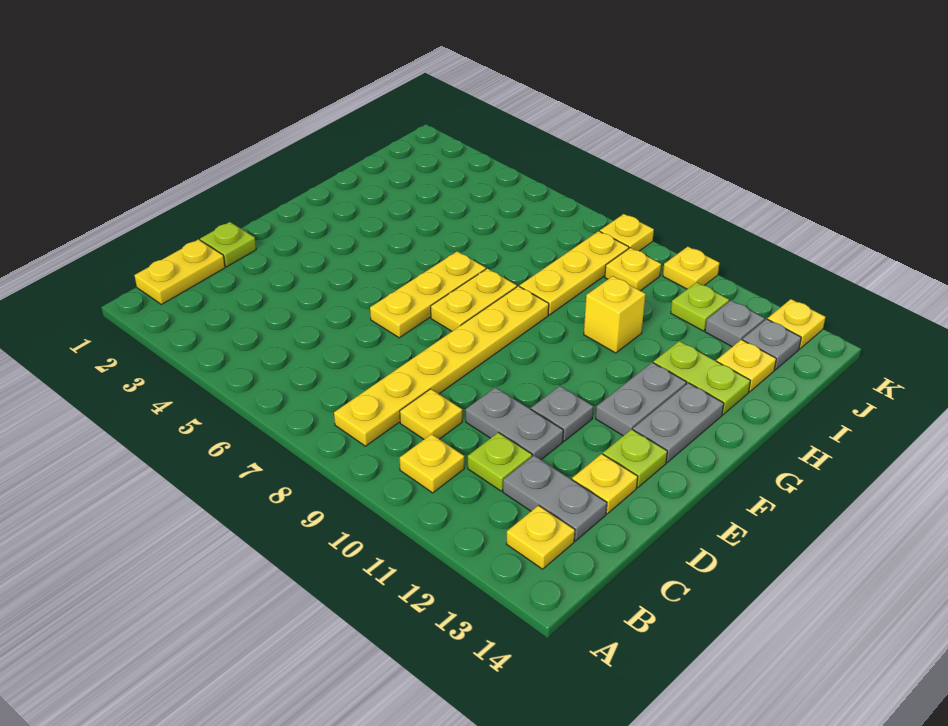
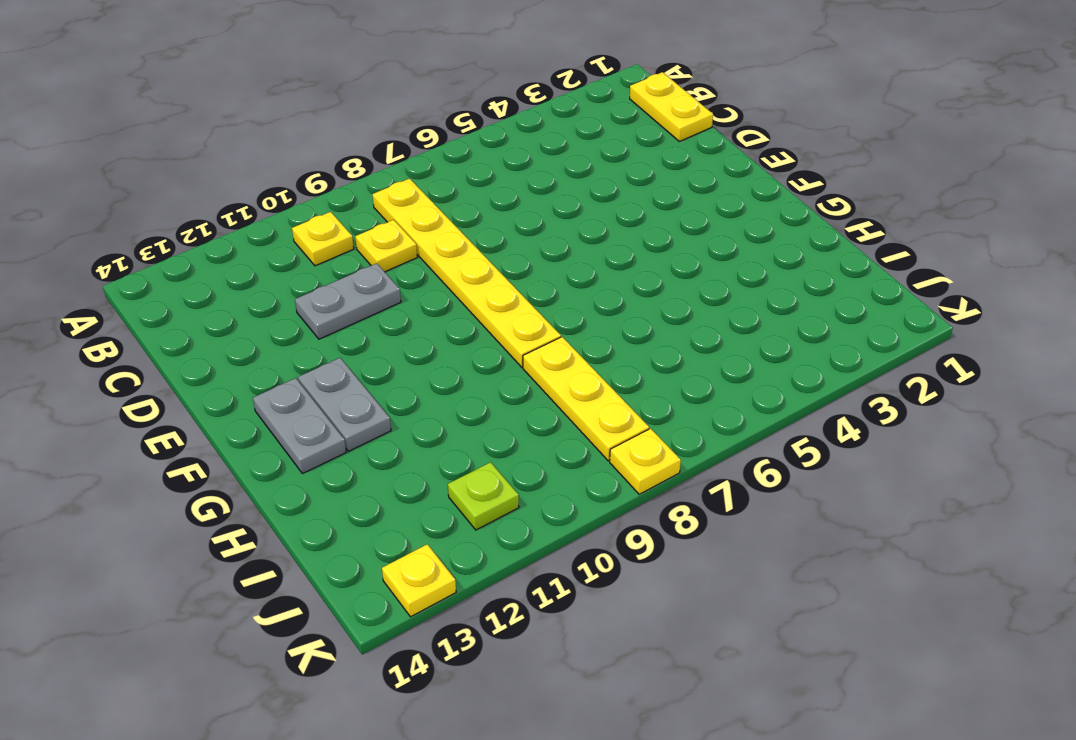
none -> yellow plate B13 level 1
none -> lime plate C11 level 1
none -> grey plate C12:C13 level 1

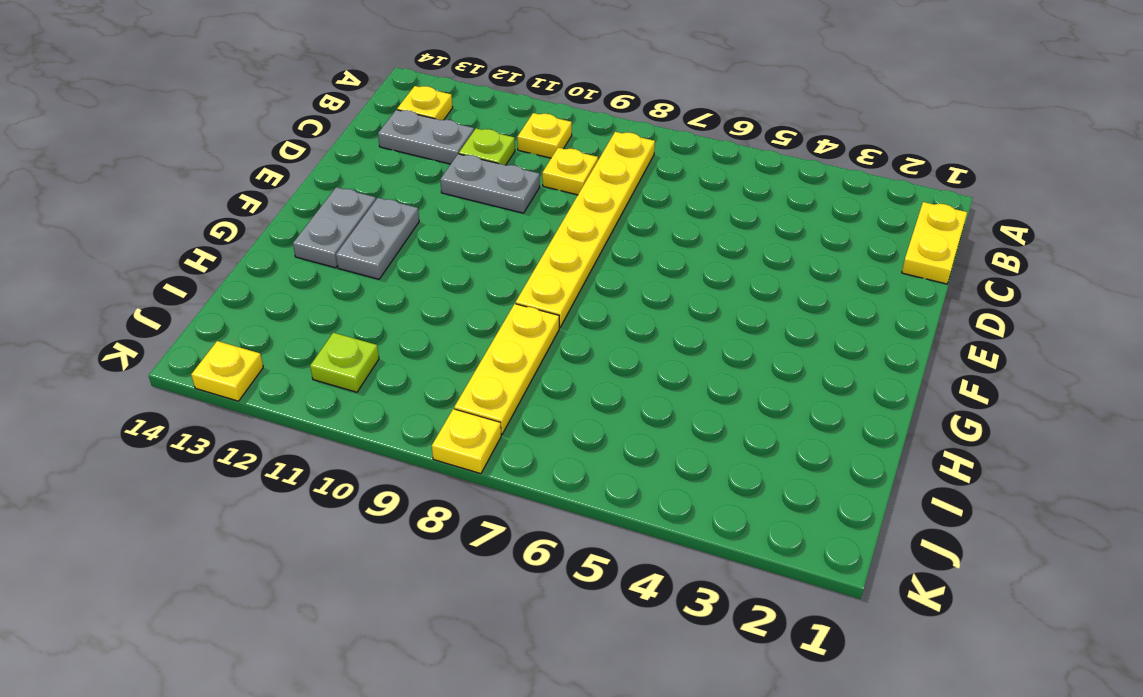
none -> lime plate D1 level 1
none -> yellow plate D13 level 1
none -> yellow plate E6:G6 level 1

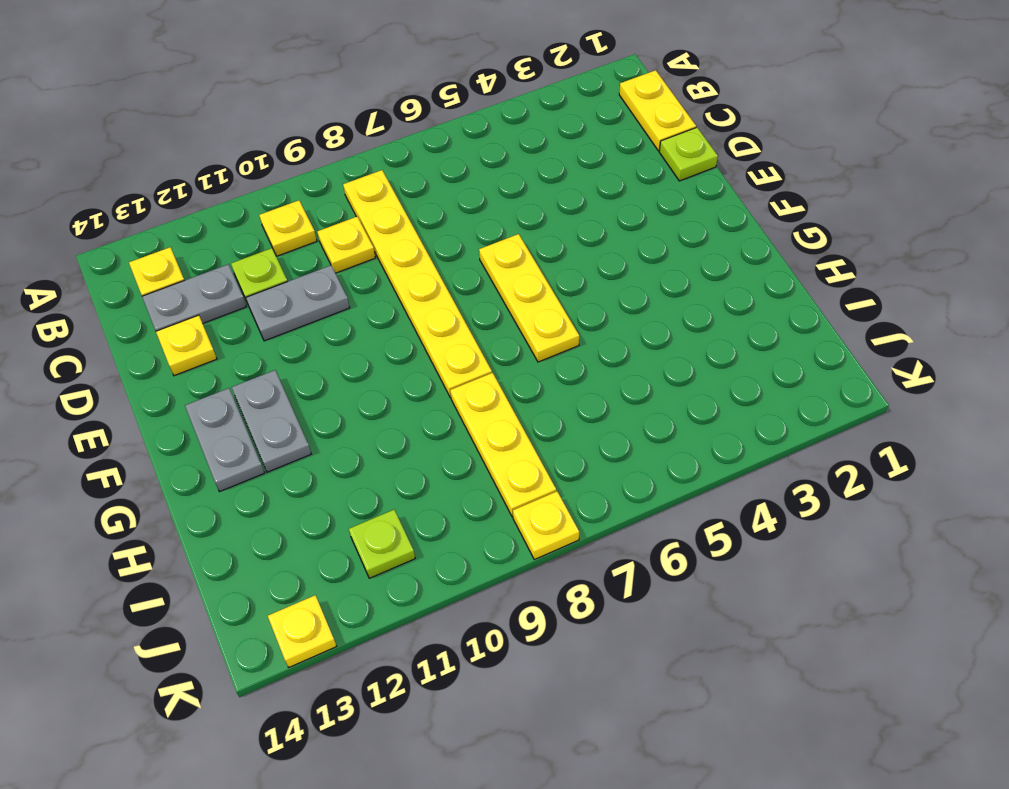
none -> grey plate E11 level 1
none -> lime plate E13 level 1
none -> yellow plate F7:G7 level 1

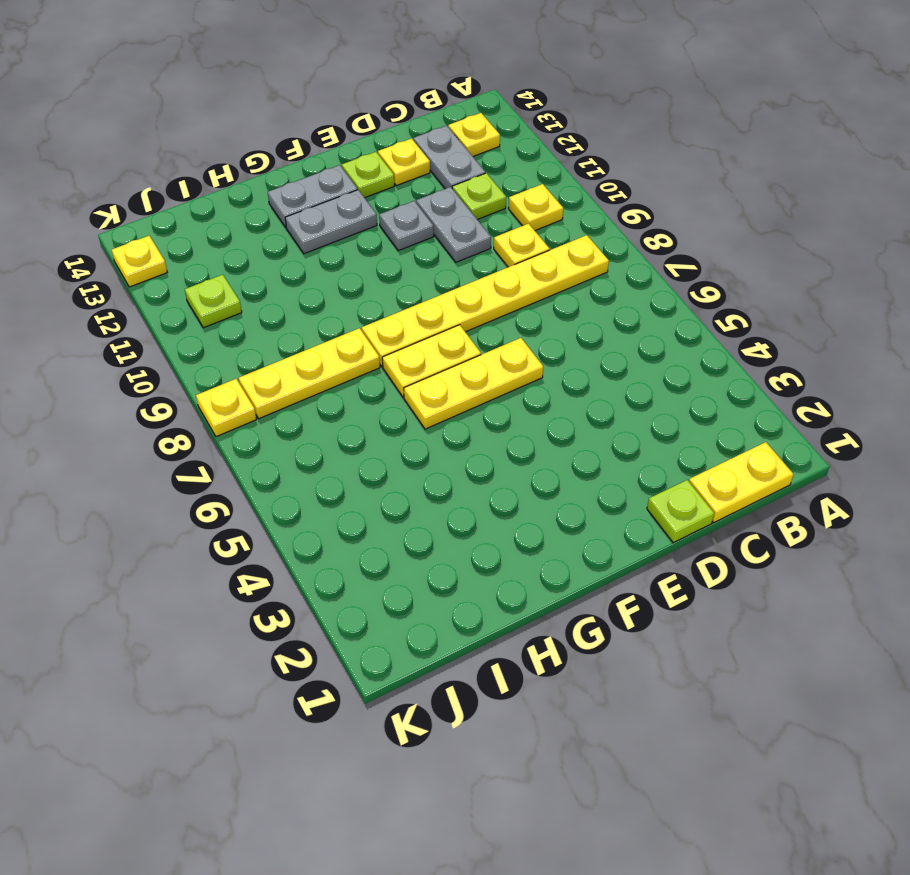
none -> yellow brick H10 level 1
none -> lime plate H12:H13 level 1
none -> yellow plate I13 level 1

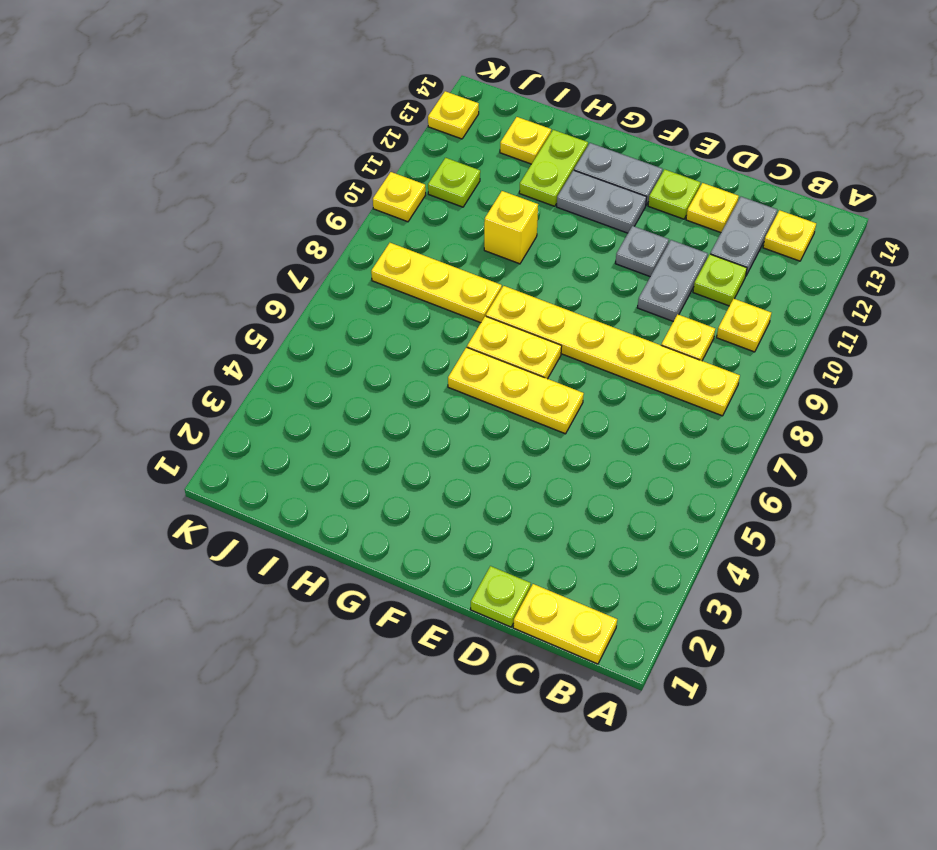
none -> yellow plate J9 level 1
none -> grey plate J12 level 1
none -> grey plate J13 level 1

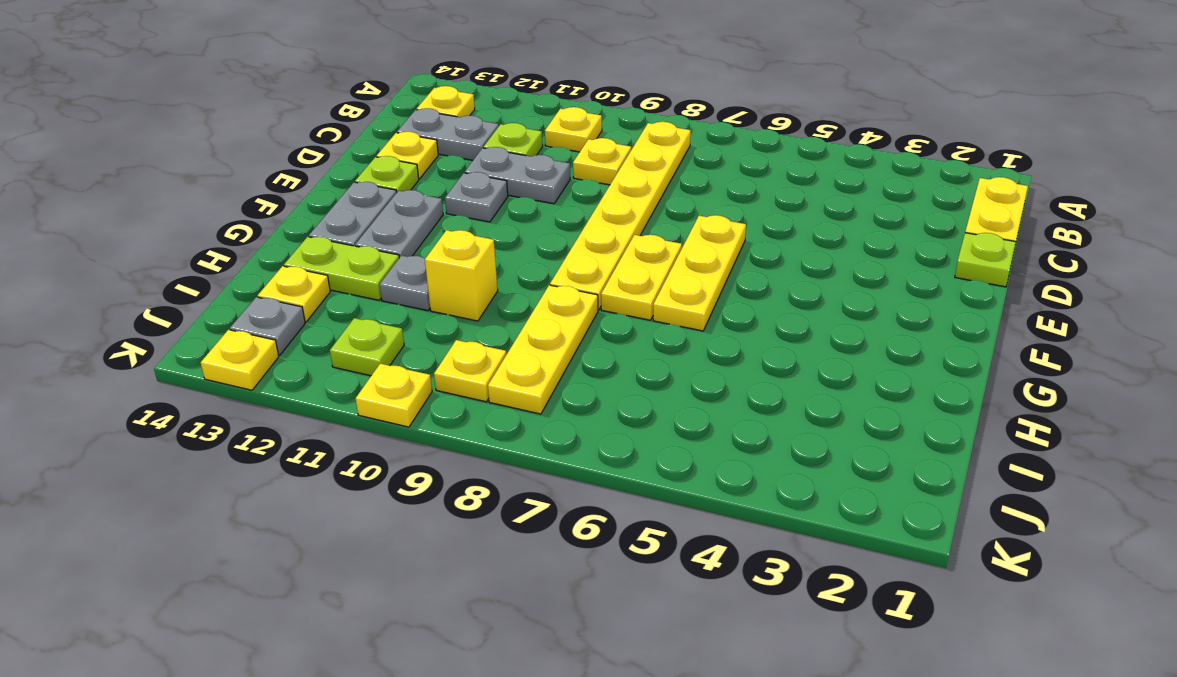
grey plate H11 level 1 -> grey plate J12 level 1
none -> yellow plate K8 level 1

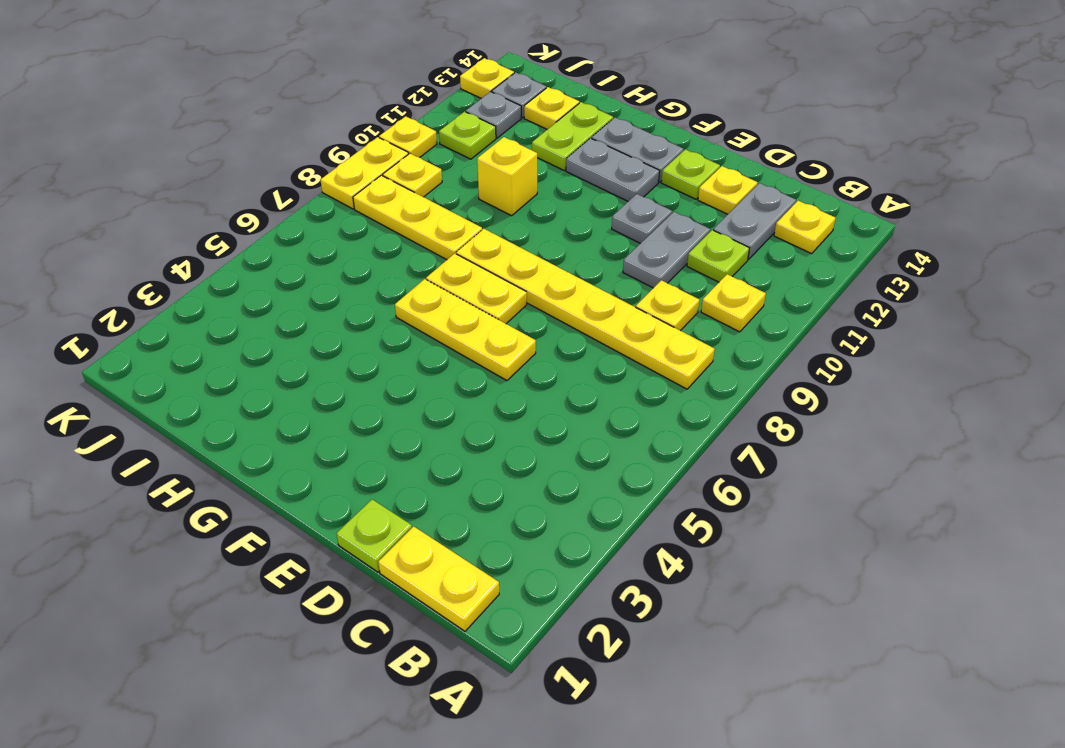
yellow plate K8:K9 level 1 -> yellow plate K8 level 1

